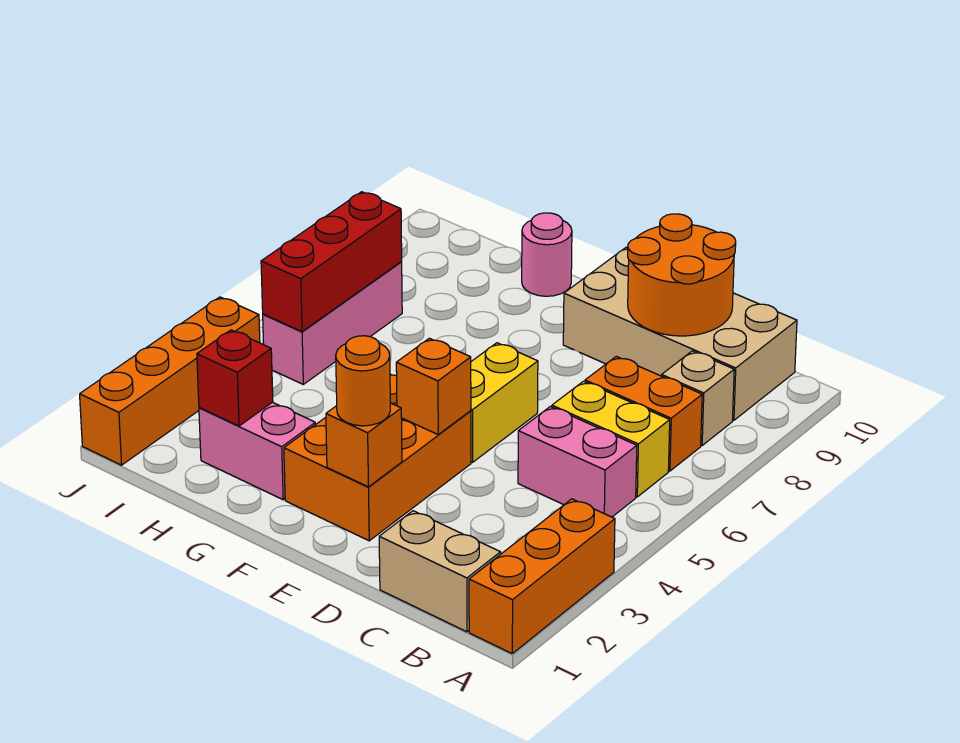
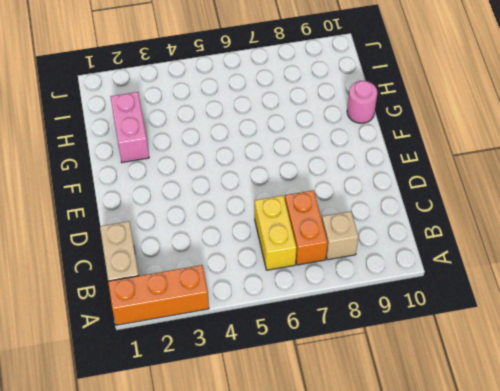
none -> pink brick B5:C5 level 1
none -> tan brick B9:E10 level 1
none -> orange brick E2:F4 level 1

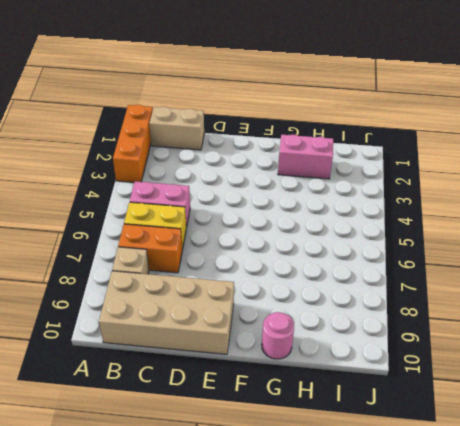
none -> orange brick E2:F4 level 1
none -> yellow brick E5:E6 level 1
none -> pink brick I5:I7 level 1

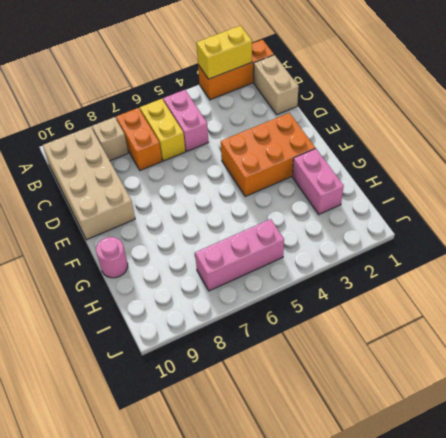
yellow brick A2:A3 level 2 -> yellow brick E5:E6 level 1
none -> orange brick J1:J4 level 1
none -> orange round brick C9:D10 level 2
none -> orange brick E2 level 2

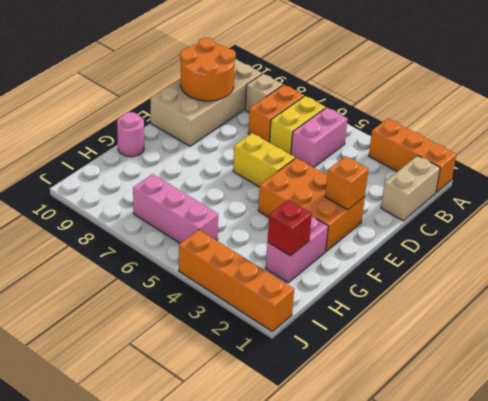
none -> orange brick E4 level 2
none -> red brick I5:I7 level 2
none -> orange round brick E2 level 3

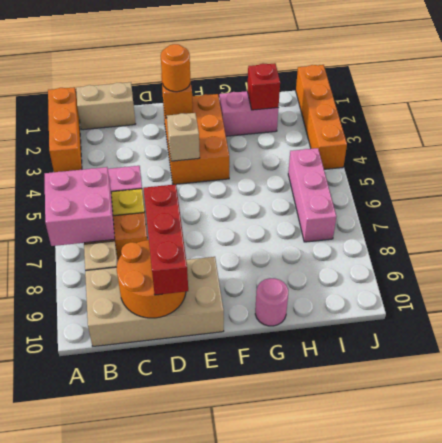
pink brick A6:B7 level 2 -> none
red brick D8:D10 level 3 -> red brick I5:I7 level 2
tan brick E4 level 2 -> orange brick E4 level 2
none -> yellow brick E5:E6 level 1

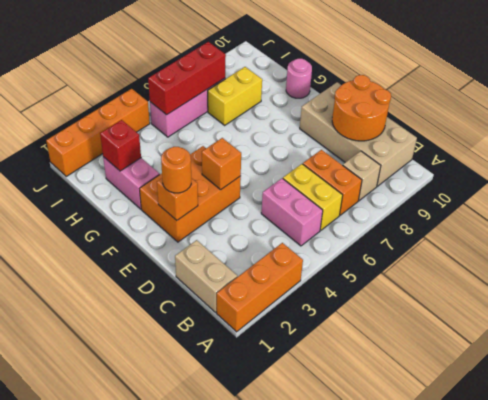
yellow brick H7:H8 level 1 -> yellow brick E5:E6 level 1

